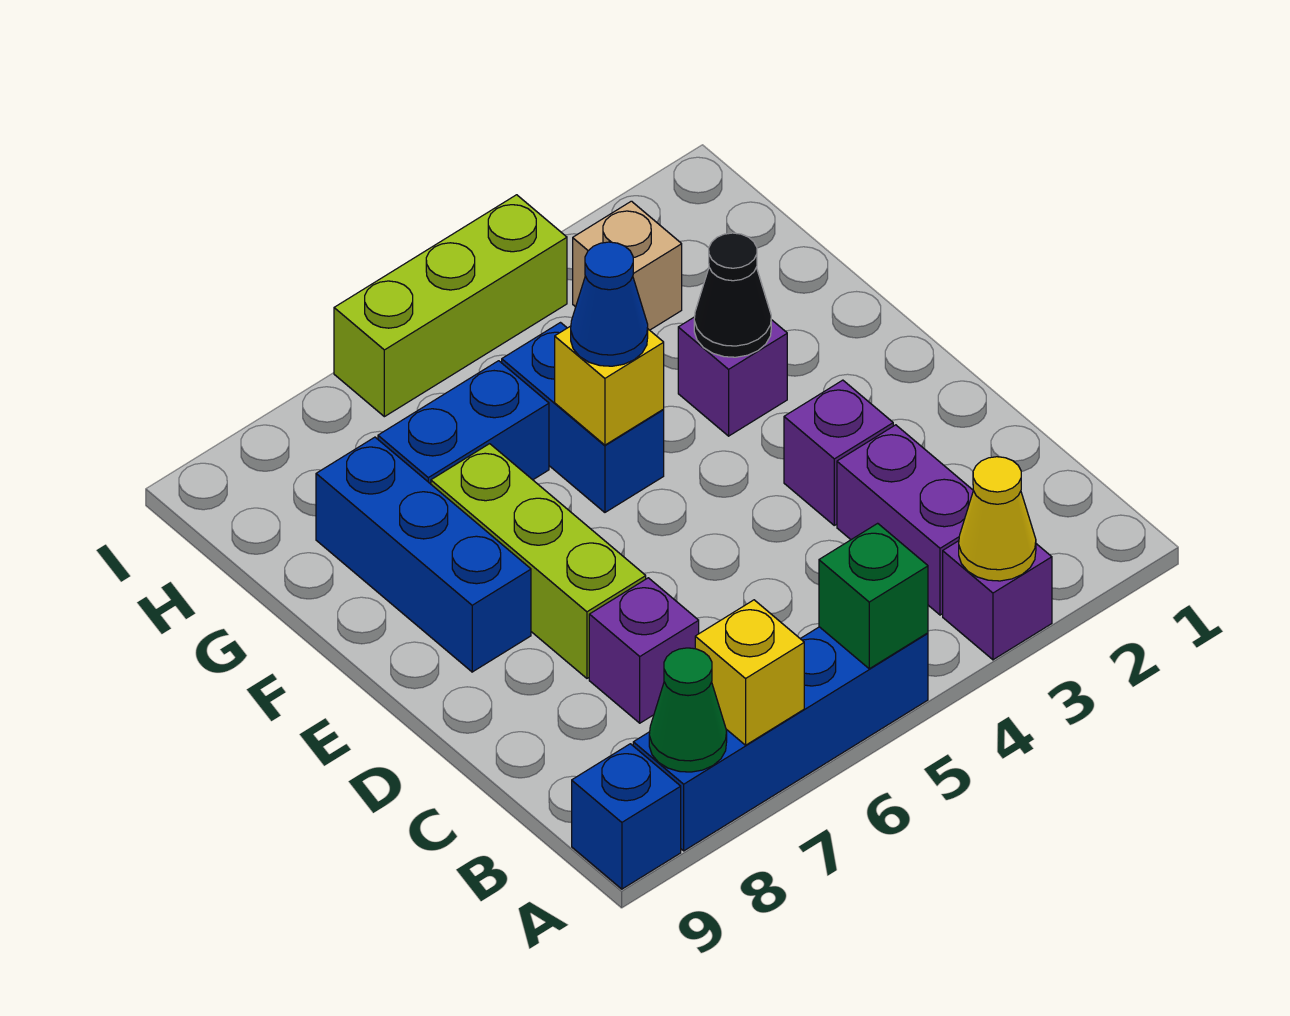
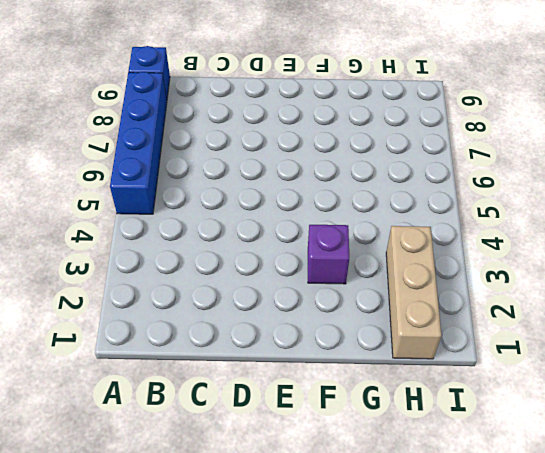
tan brick H1:H3 level 1 -> tan brick H3 level 1
none -> purple brick A3 level 1
none -> purple brick B3:C3 level 1
none -> purple brick C7 level 1

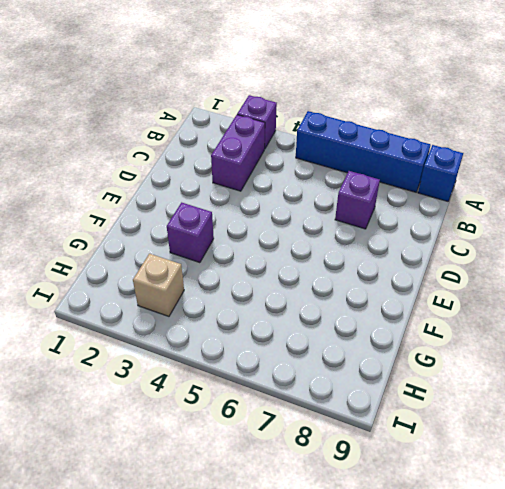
none -> purple brick D3 level 1
none -> lime brick D7:F7 level 1
none -> blue brick E8:G8 level 1

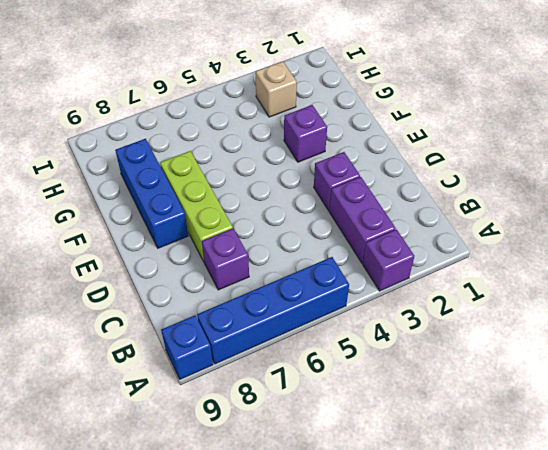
none -> blue brick F5:G5 level 1
none -> blue brick G6:G7 level 1
none -> lime brick I4:I6 level 1

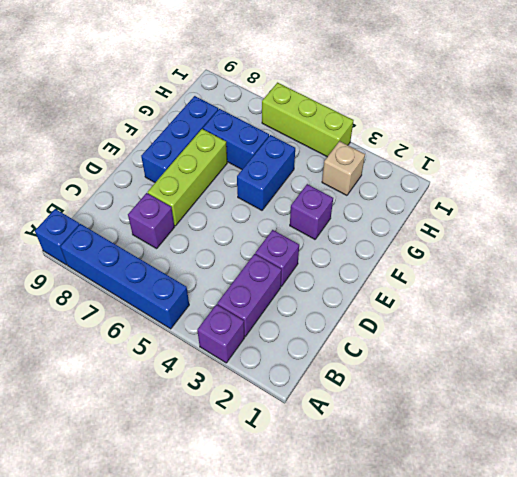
none -> yellow cone A3 level 2
none -> green brick A5 level 2
none -> yellow brick A7 level 2

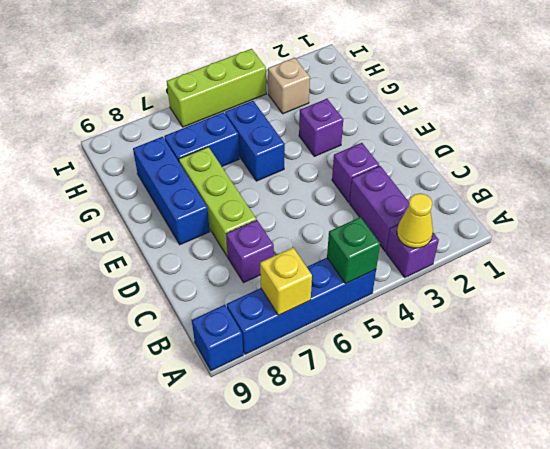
none -> green cone A8 level 2
none -> black cone F3 level 2
none -> yellow brick F5 level 2

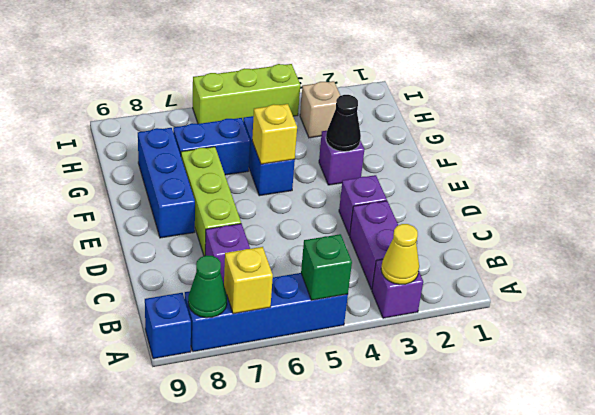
none -> blue cone F5 level 3

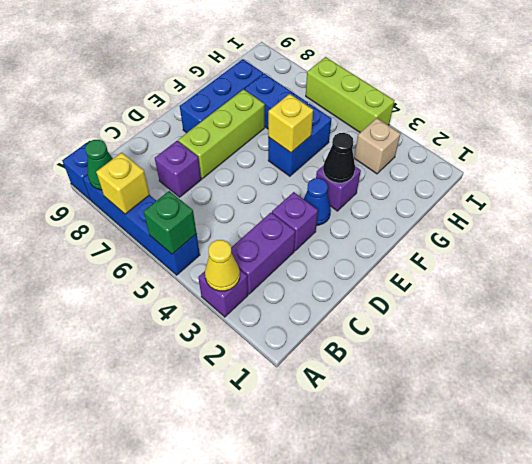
blue cone E3 level 1 -> blue cone F5 level 3

